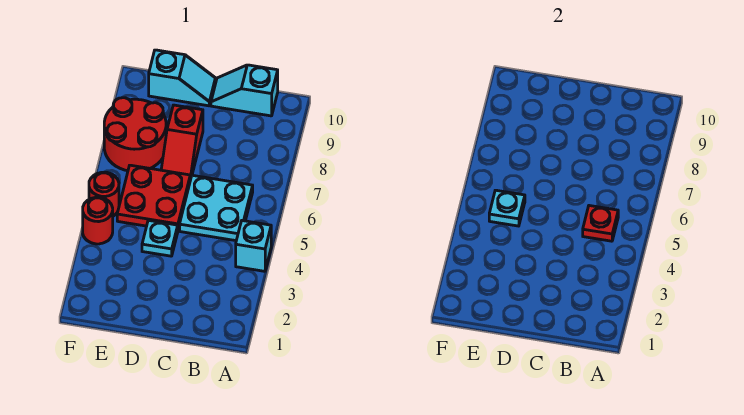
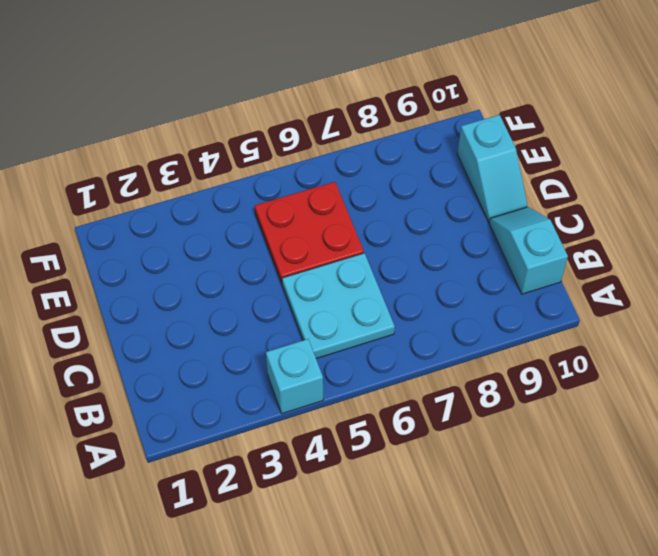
none -> cyan plate D4 level 1
none -> red slope D7:D8 level 1 top 8
none -> red round brick E7:F8 level 1

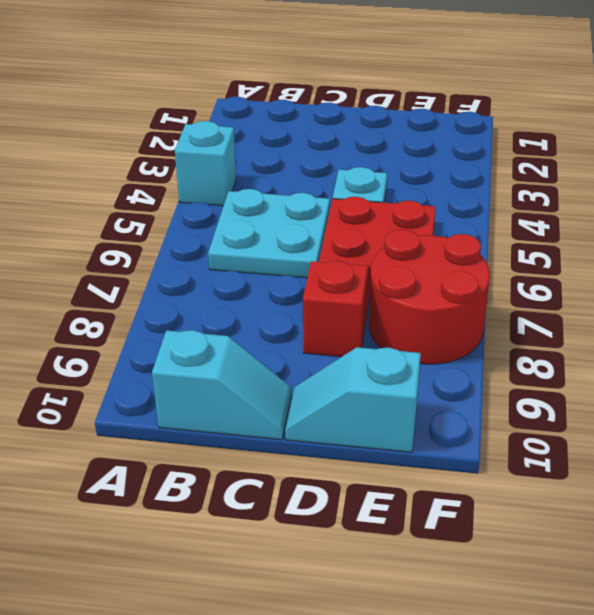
none -> red round brick F4 level 1
none -> red round brick F5 level 1
none -> red plate B5 level 2

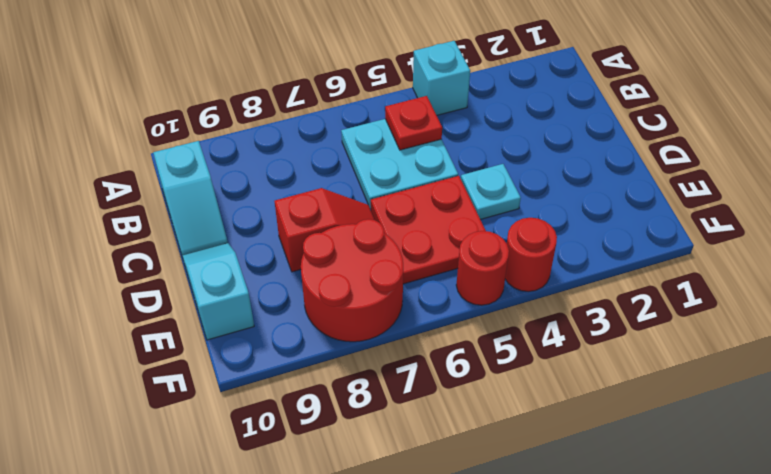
none -> cyan plate E5 level 2

